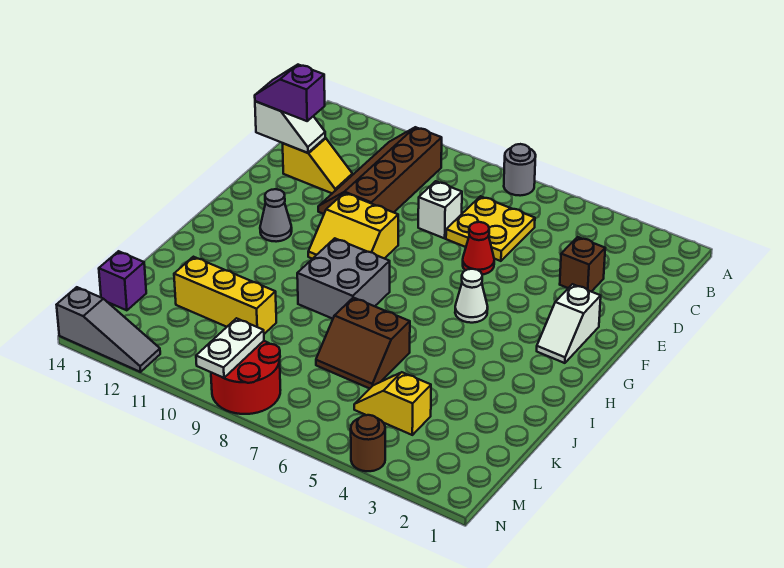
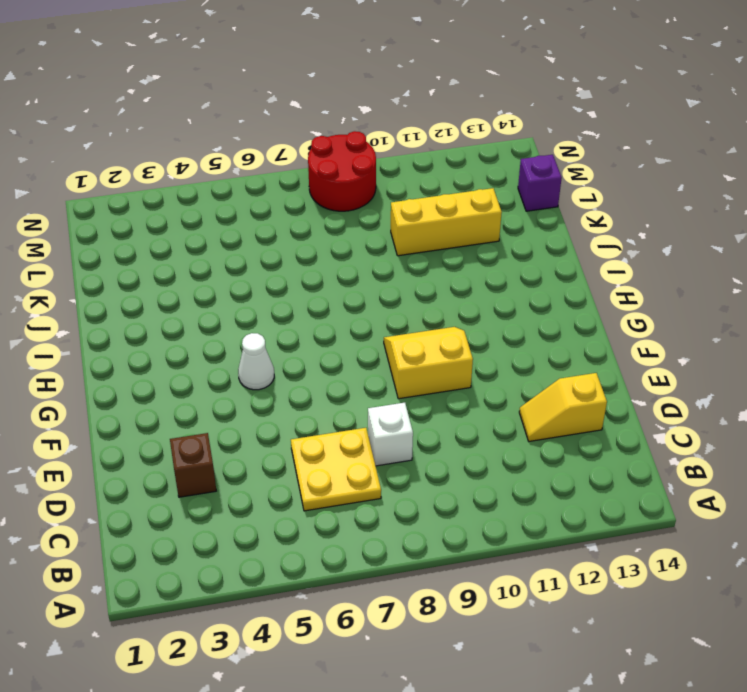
none -> grey round brick A7 level 1
none -> brown slope B10:E11 level 1 top 10
none -> red cone E6 level 1

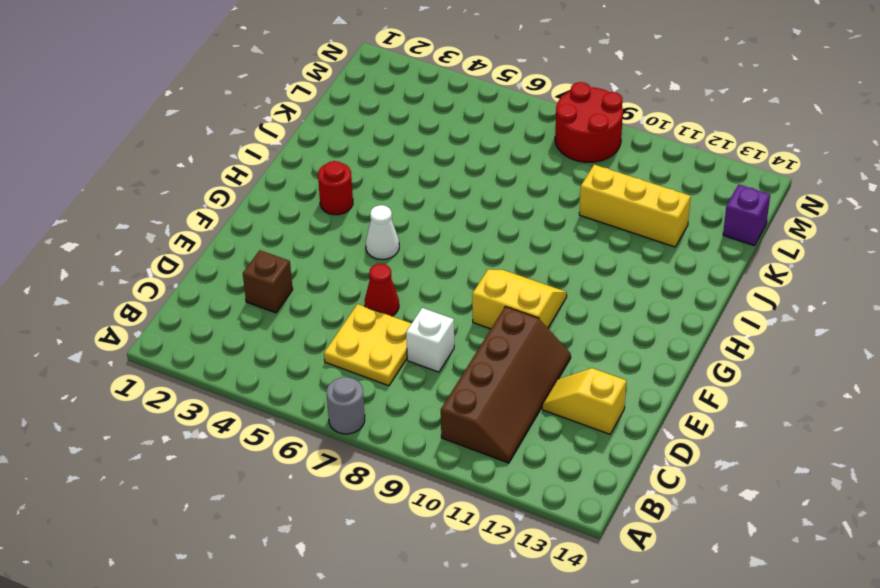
red round brick H3 level 1 -> none
none -> white slope F2:G2 level 1 top F
none -> grey cone G12 level 1
none -> grey brick H8:I9 level 1

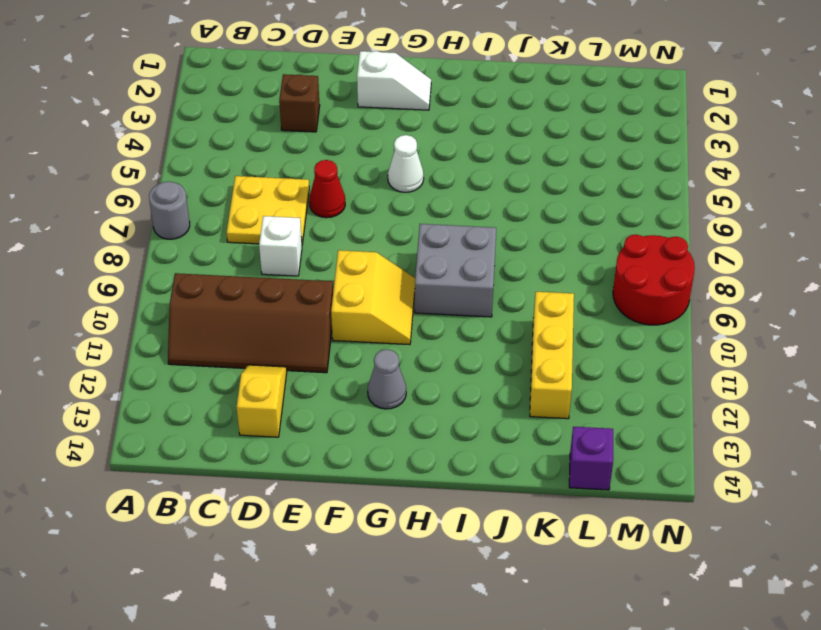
none -> brown slope J6:K7 level 1 top J
none -> yellow slope L4:L5 level 1 top 4
none -> brown round brick N4 level 1

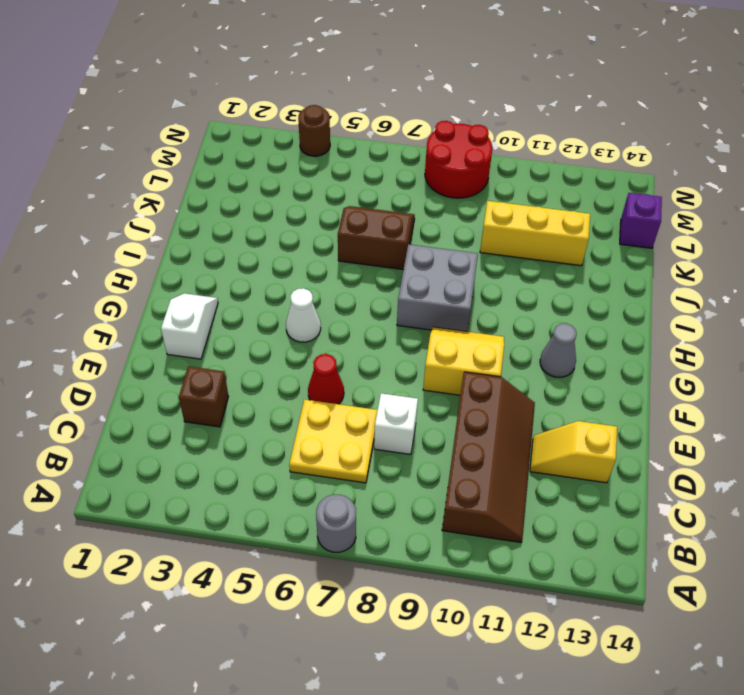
none -> yellow slope L4:L5 level 1 top 4
none -> grey slope N12:N14 level 1 top 14
none -> white slope D13:D14 level 2 top 14

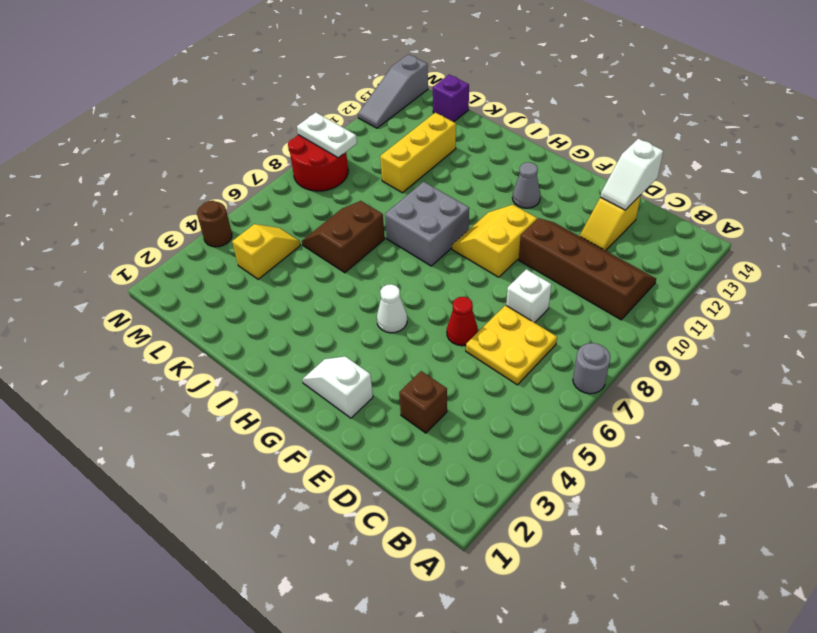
none -> purple slope D13:D14 level 3 top 13

